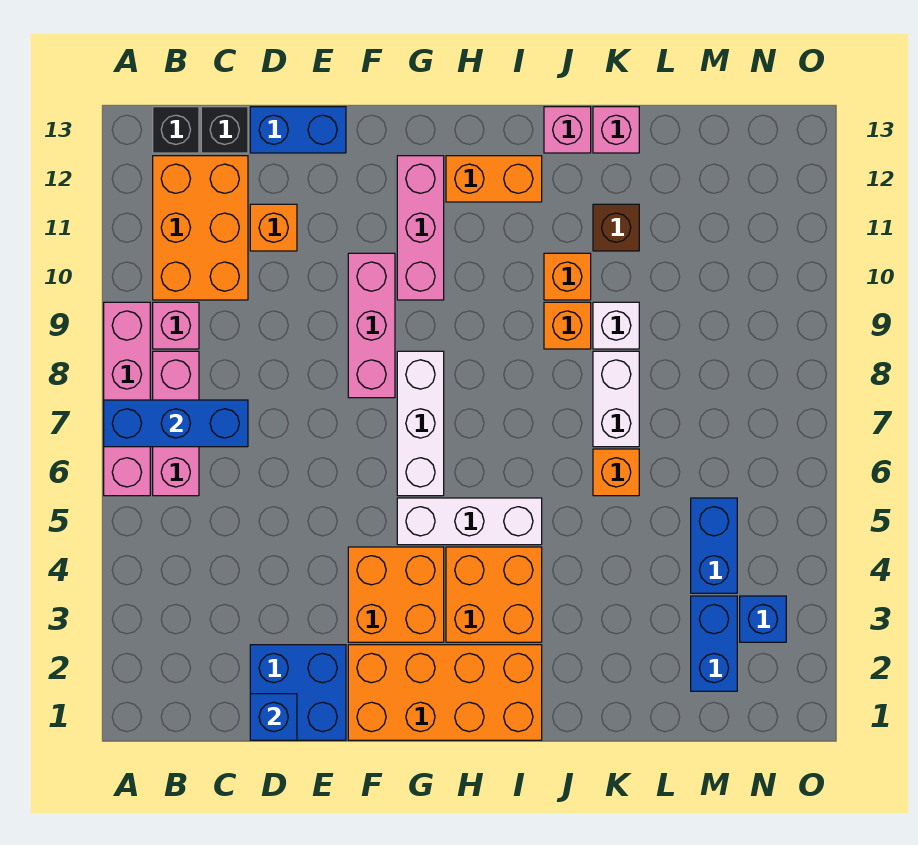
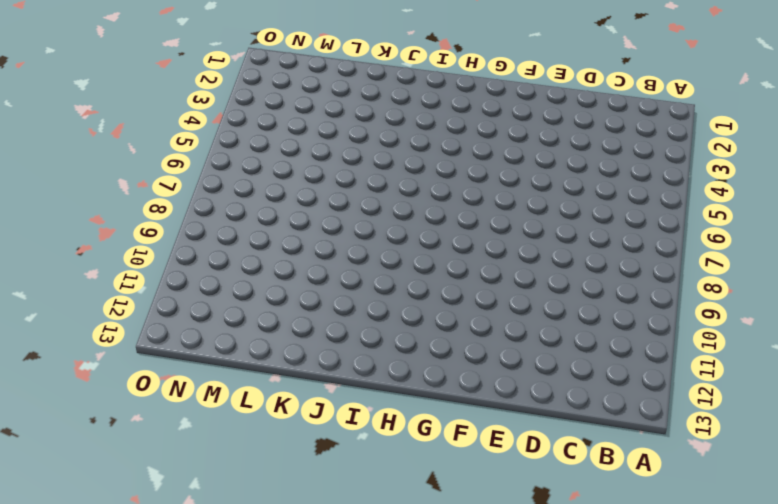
none -> pink brick A6:A9 level 1
none -> pink brick B6:B8 level 1
none -> pink brick B9 level 1
none -> orange brick B10:C12 level 1

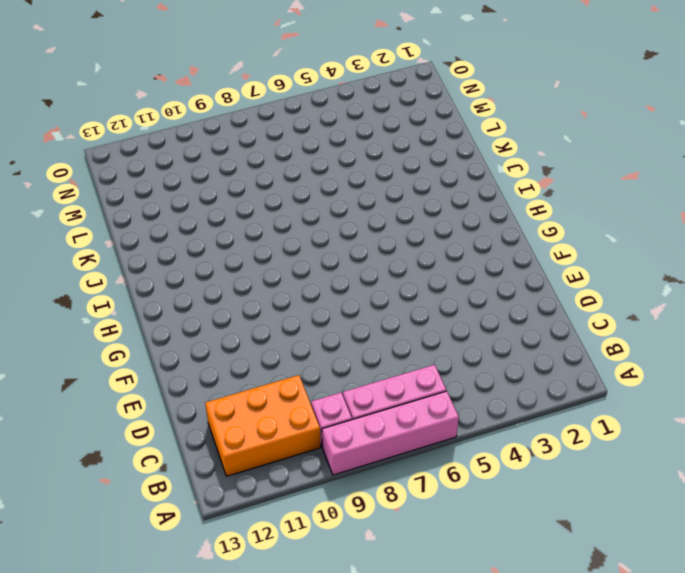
none -> black brick B13 level 1
none -> black brick C13 level 1
none -> blue brick D1:E2 level 1
none -> orange brick D11 level 1

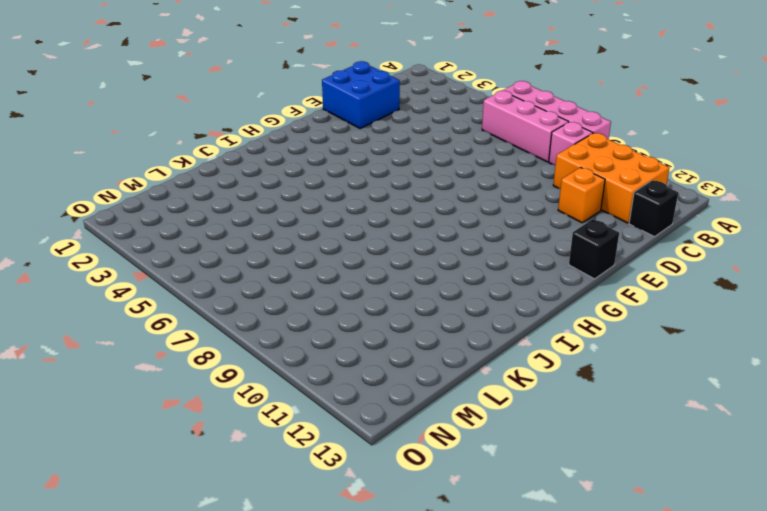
black brick F13 level 1 -> black brick B13 level 1
none -> blue brick D13:E13 level 1
none -> orange brick F1:I2 level 1
none -> orange brick F3:G4 level 1
none -> pink brick F8:F10 level 1

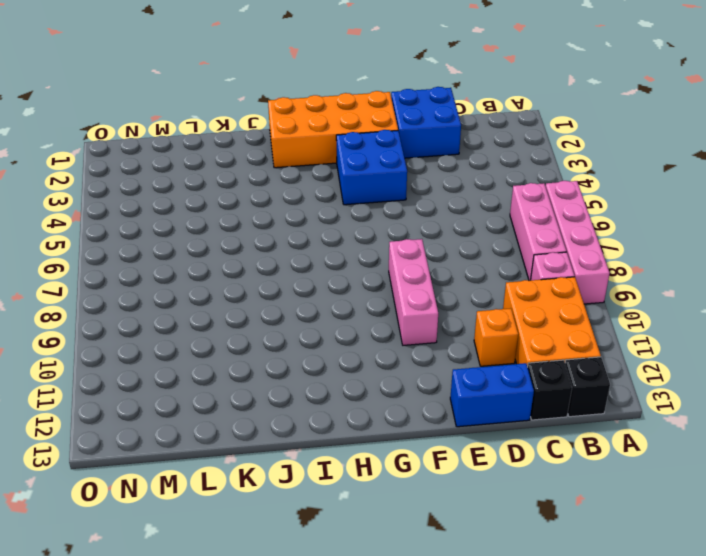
blue brick F3:G4 level 1 -> orange brick F3:G4 level 1
none -> white brick G5:I5 level 1
none -> white brick G6:G8 level 1
none -> pink brick G10:G12 level 1
none -> orange brick H3:I4 level 1

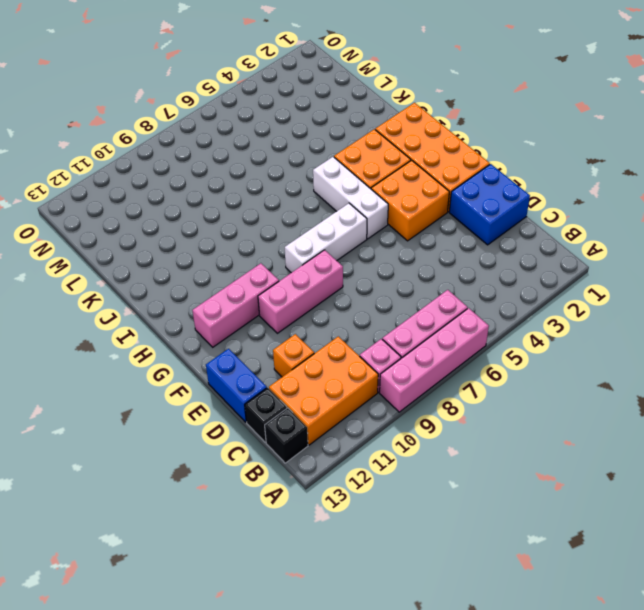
none -> orange brick H12:I12 level 1
none -> orange brick J9 level 1
none -> orange brick J10 level 1
none -> pink brick J13 level 1

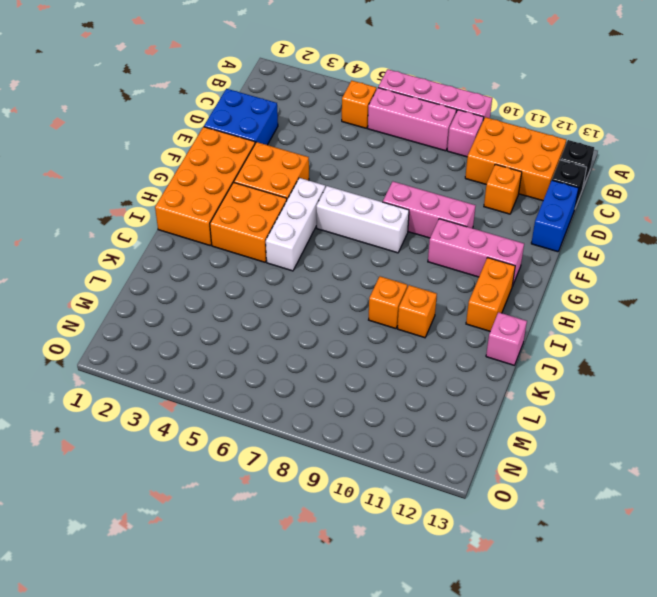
orange brick B5 level 1 -> orange brick K6 level 1
none -> white brick K7:K8 level 1
none -> white brick K9 level 1
none -> brown brick K11 level 1
none -> pink brick K13 level 1

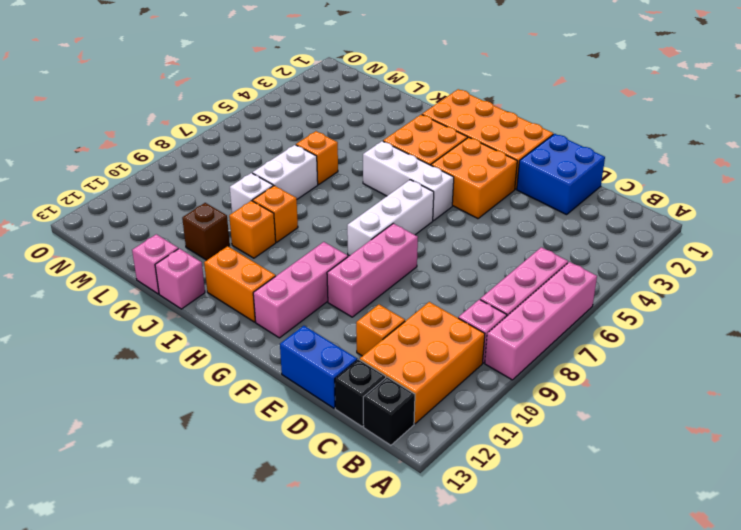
none -> blue brick M2:M3 level 1
none -> blue brick M4:M5 level 1
none -> blue brick N3 level 1
none -> blue brick A7:C7 level 2

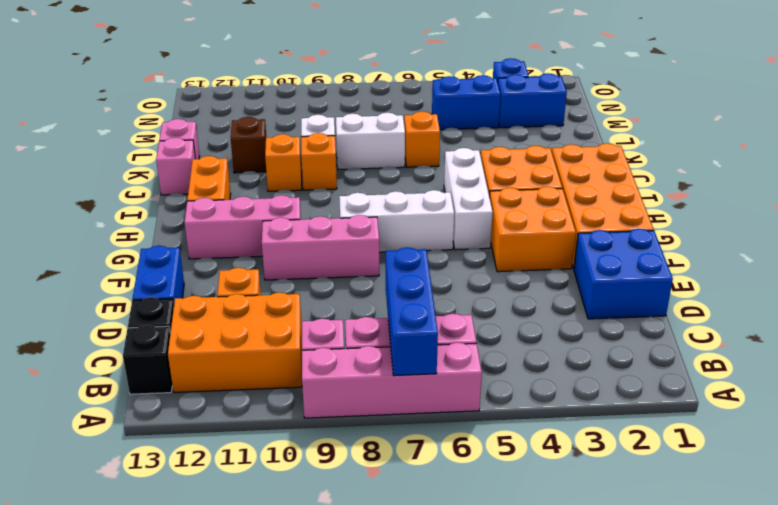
none -> blue brick D1 level 2

